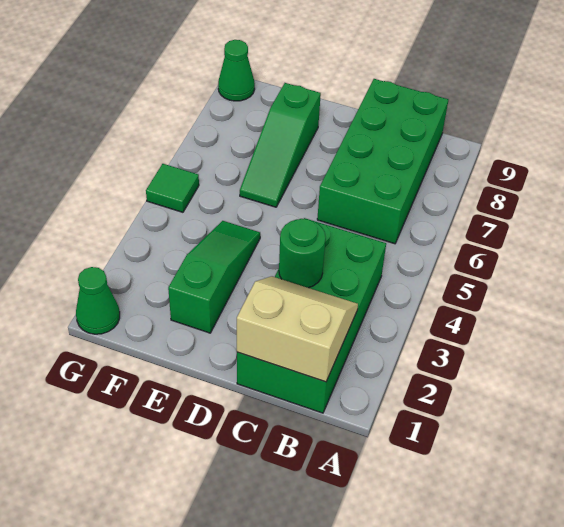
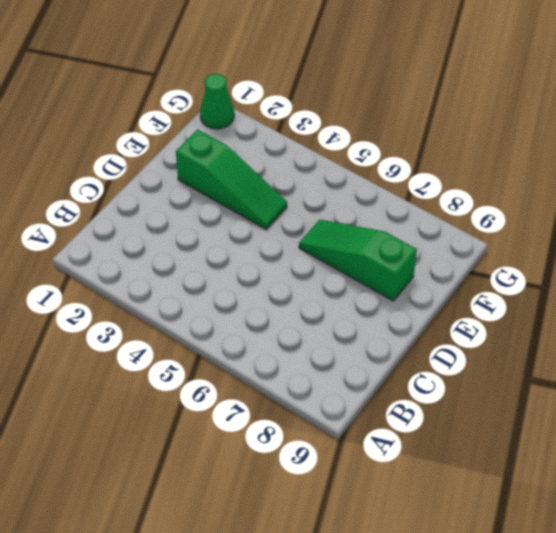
none -> green brick B1:C4 level 1
none -> green brick B6:C9 level 1

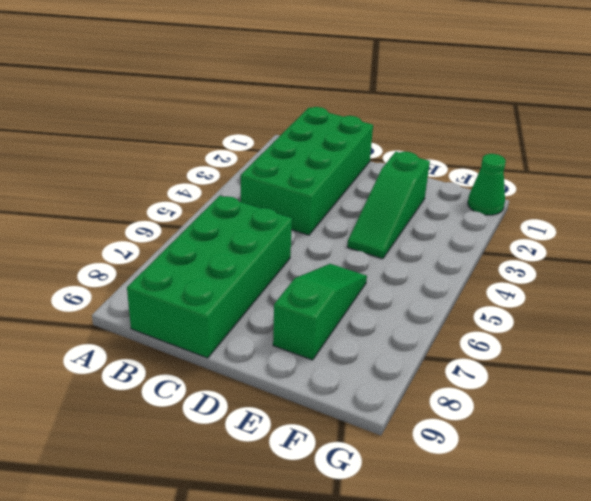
none -> green tile G5 level 1
none -> green cone G9 level 1

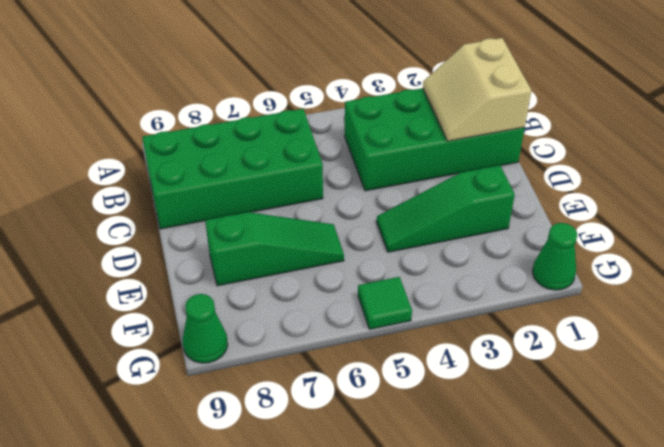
none -> green round brick C3 level 2

